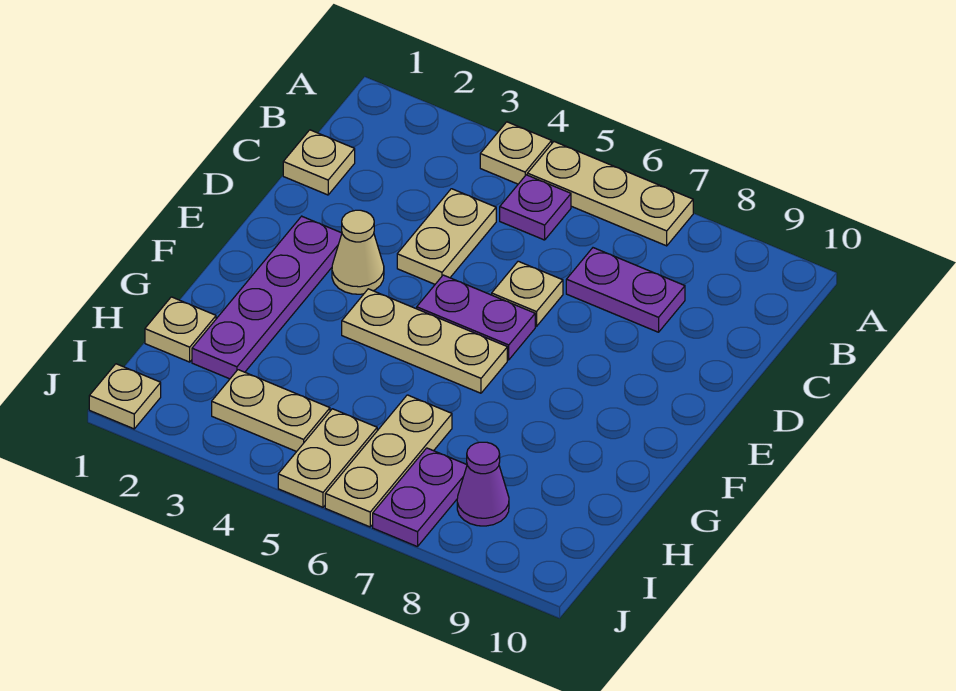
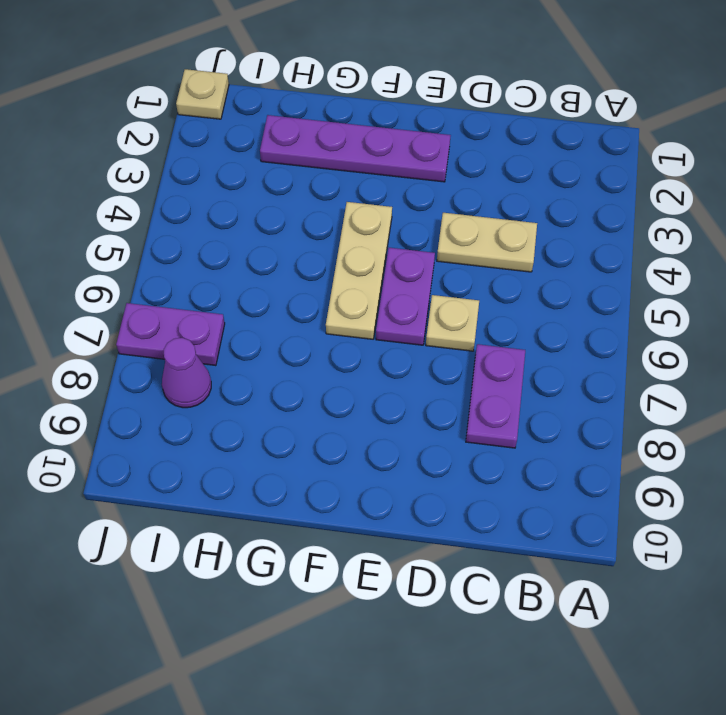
none -> tan plate A4 level 1
none -> tan plate A5:A7 level 1
none -> purple plate B5 level 1

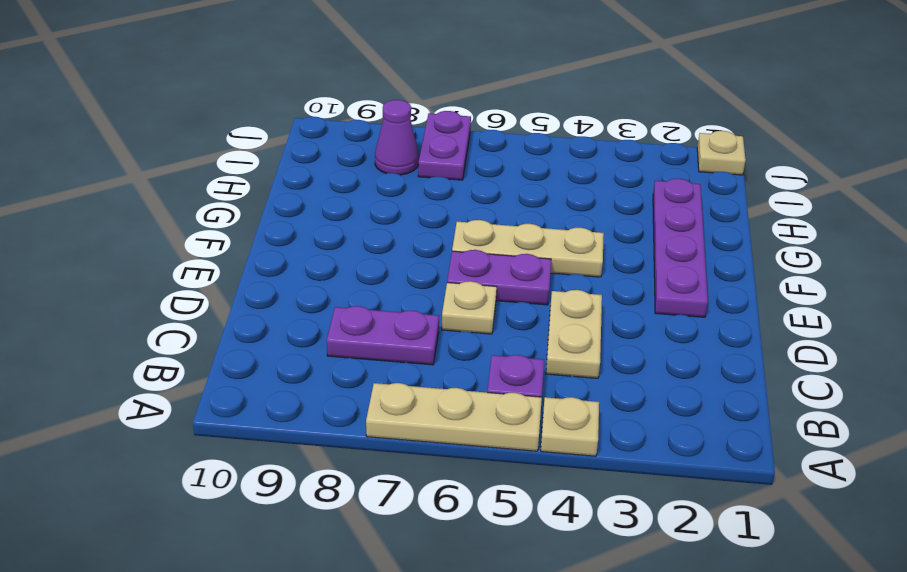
none -> tan plate C1 level 1
none -> tan cone E3 level 1
none -> tan plate H1 level 1

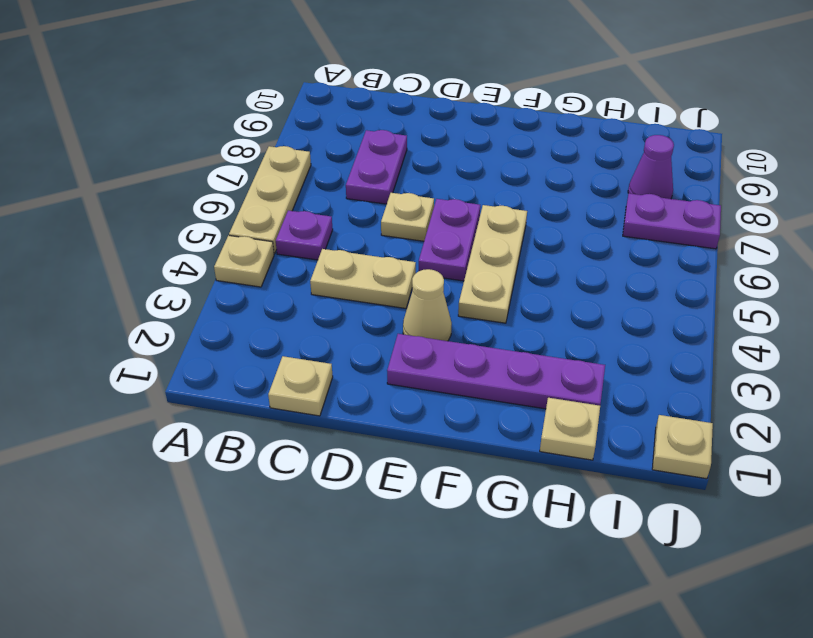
none -> tan plate H6:J6 level 1
none -> tan plate I3:I4 level 1
none -> tan plate I5:J5 level 1

